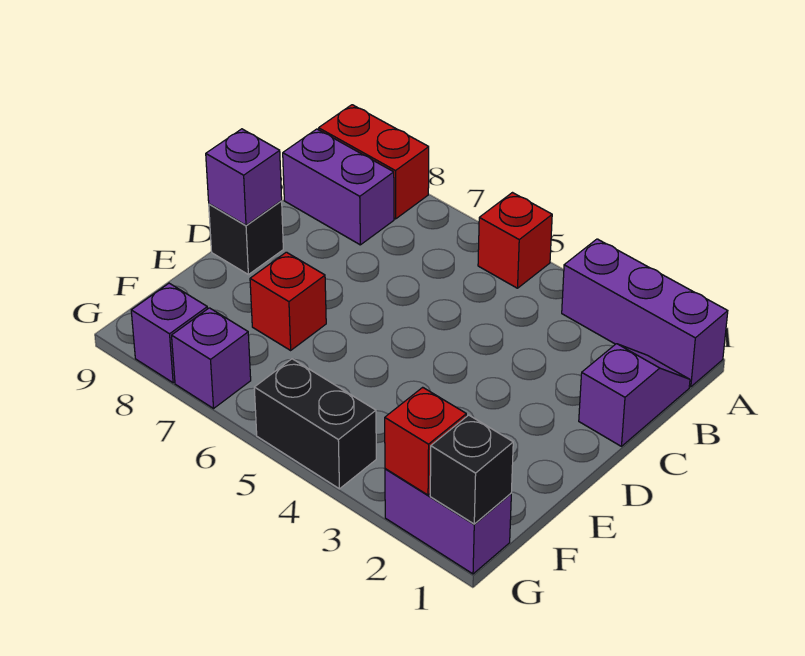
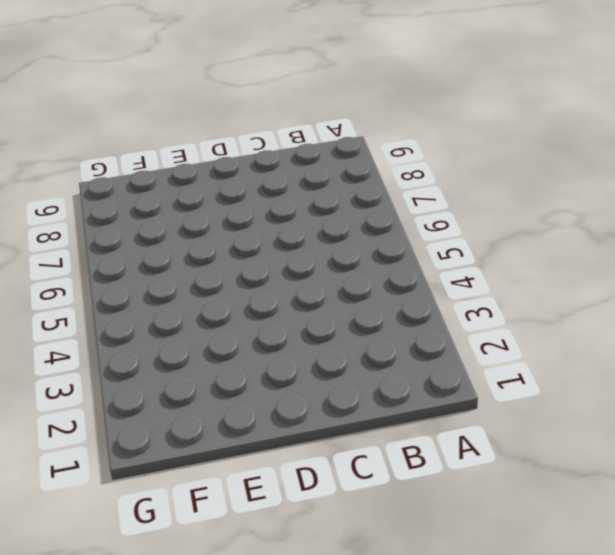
none -> purple brick A1:A3 level 1
none -> red brick A5 level 1
none -> red brick A8:A9 level 1

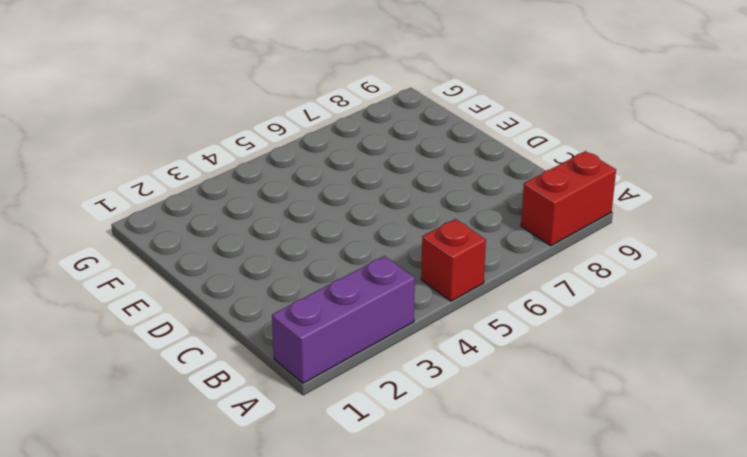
none -> purple slope B1:C1 level 1 top C
none -> purple brick B8:B9 level 1
none -> black brick D9 level 1

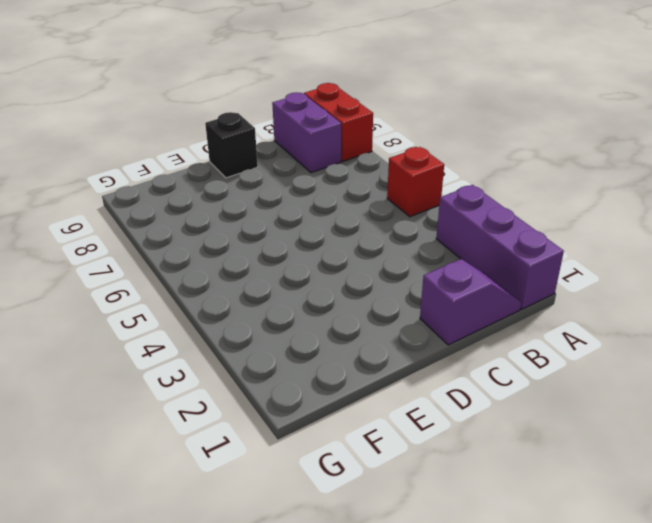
none -> red brick E7 level 1
none -> purple brick G1:G2 level 1
none -> black brick G4:G5 level 1

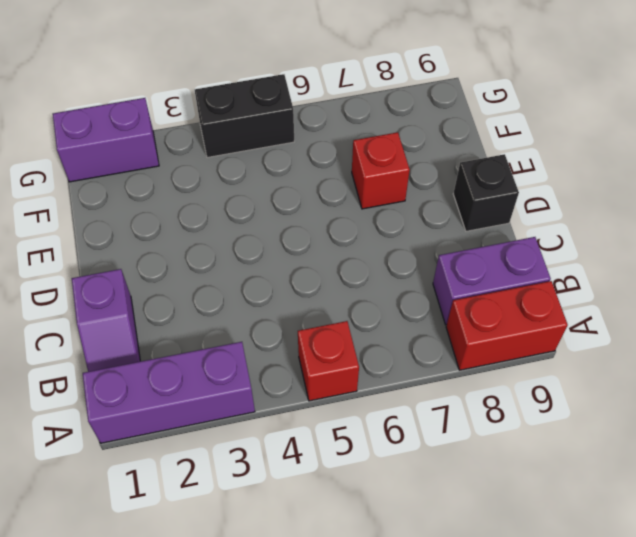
none -> purple brick G7 level 1
none -> purple brick G8 level 1
none -> purple brick D9 level 2

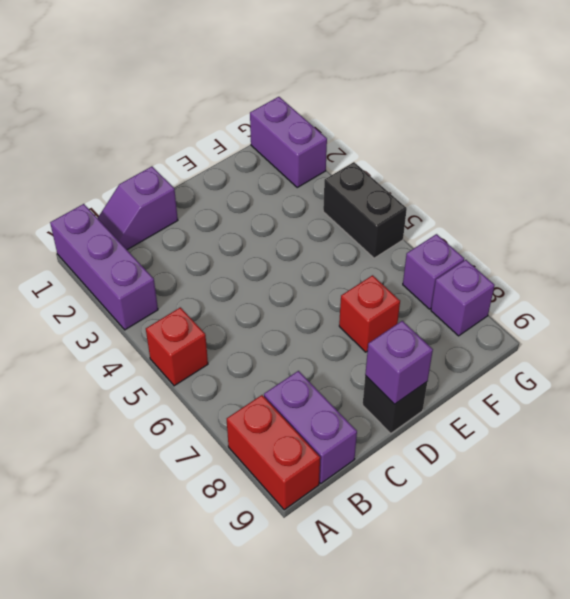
none -> black brick G1 level 2
none -> red brick G2 level 2

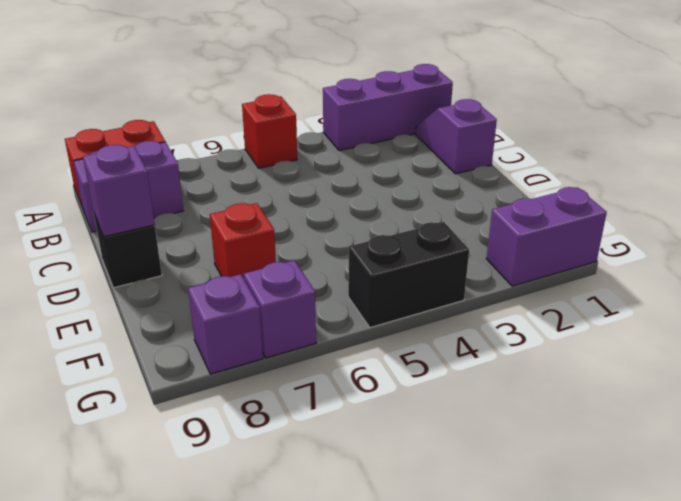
none -> black brick G1 level 2
none -> red brick G2 level 2

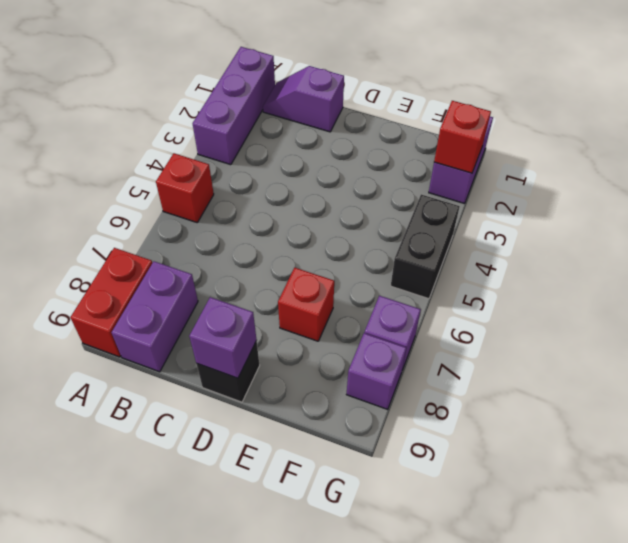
none -> black brick G1 level 2

